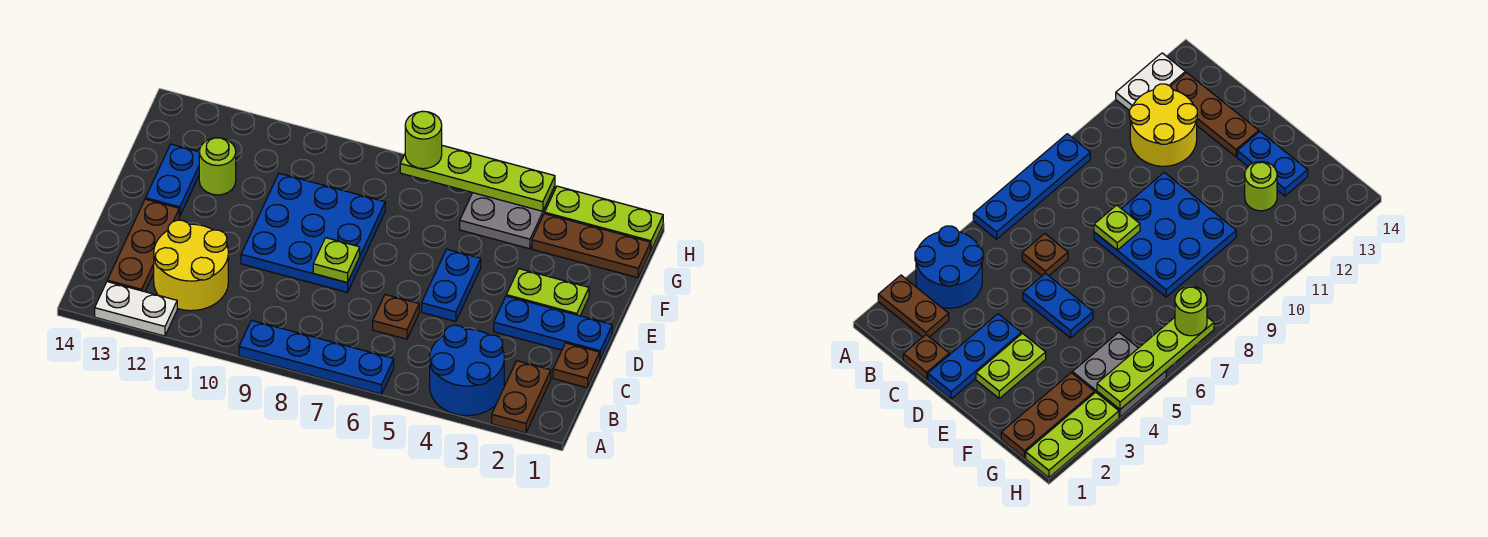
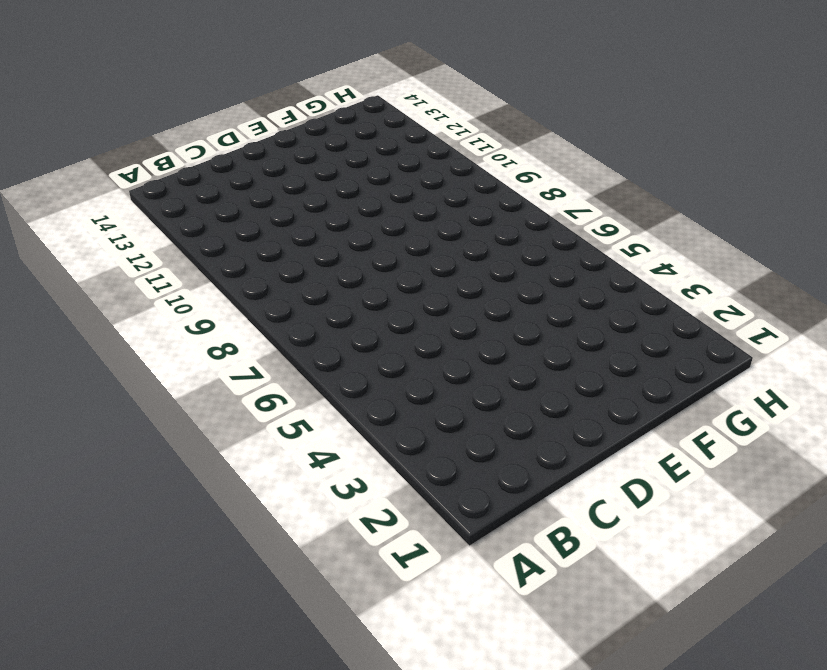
none -> brown plate A2:B2 level 1
none -> blue round brick A3:B4 level 1
none -> blue plate A6:A9 level 1

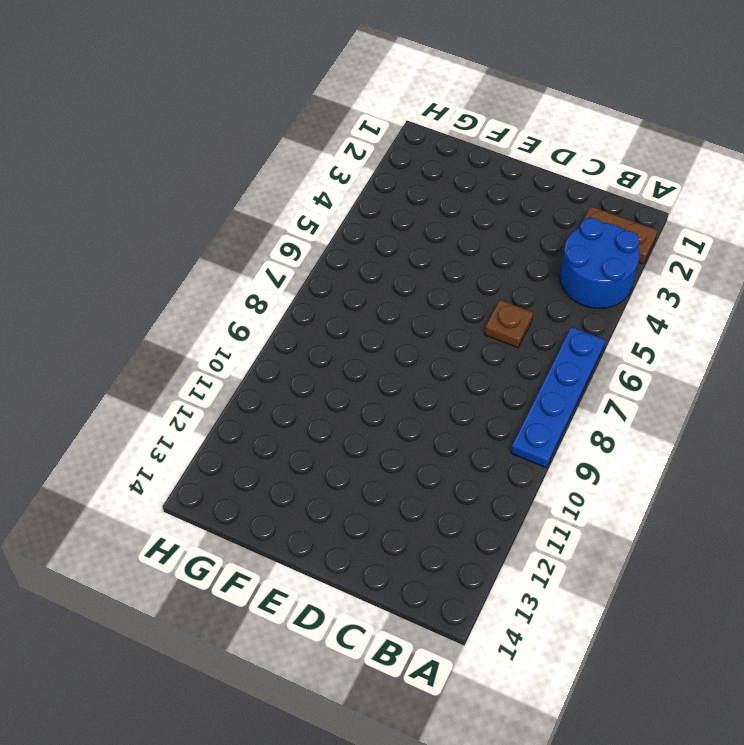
none -> white plate A12:A13 level 1
none -> yellow round brick B11:C12 level 1
none -> brown plate B13:D13 level 1

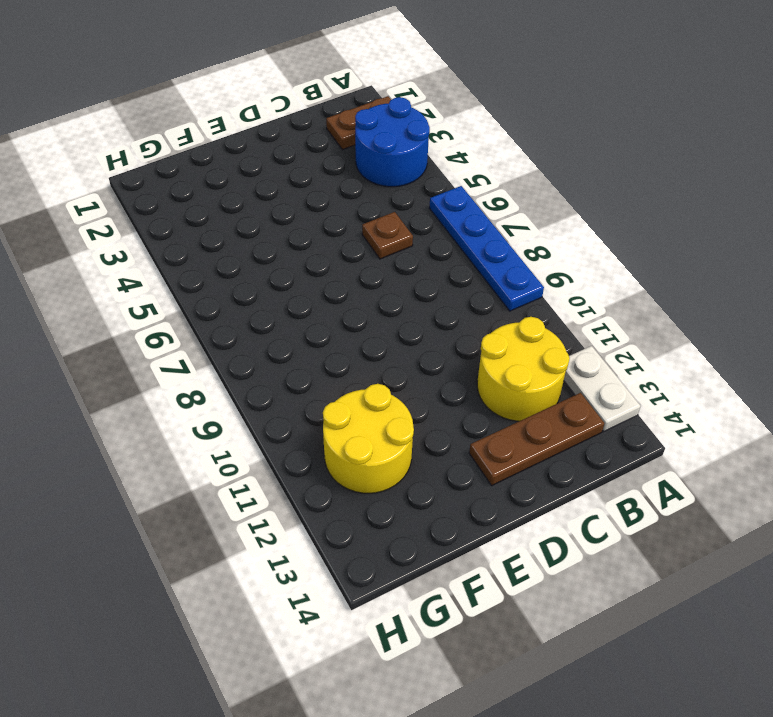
yellow round brick F11:G12 level 1 -> lime round brick F12 level 1
none -> brown plate C1 level 1
none -> blue plate D1:D3 level 1
none -> blue plate D5:E5 level 1

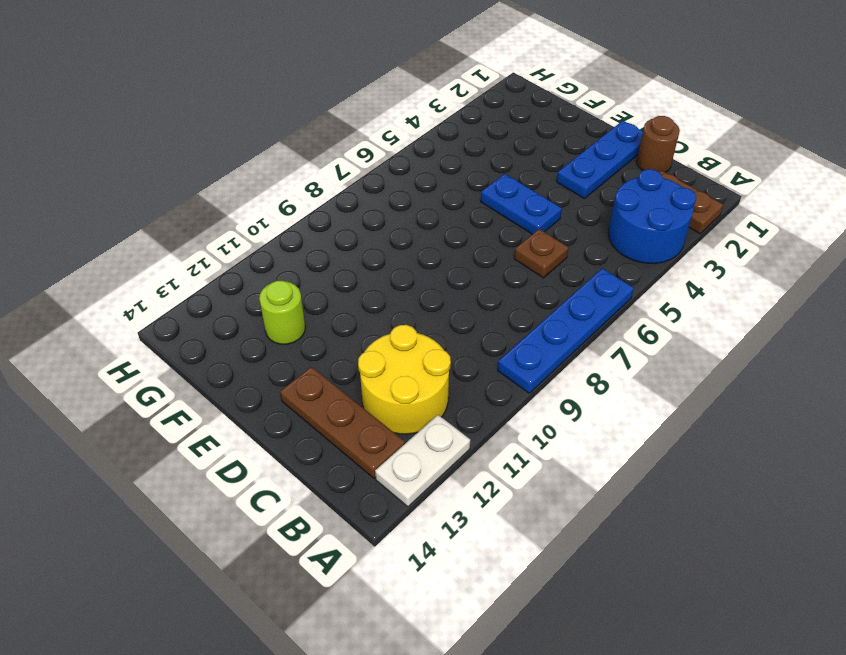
brown round brick C1 level 1 -> brown plate C1 level 1
none -> blue plate D8:F10 level 1
none -> lime plate E2:E3 level 1
none -> blue plate E13:F13 level 1

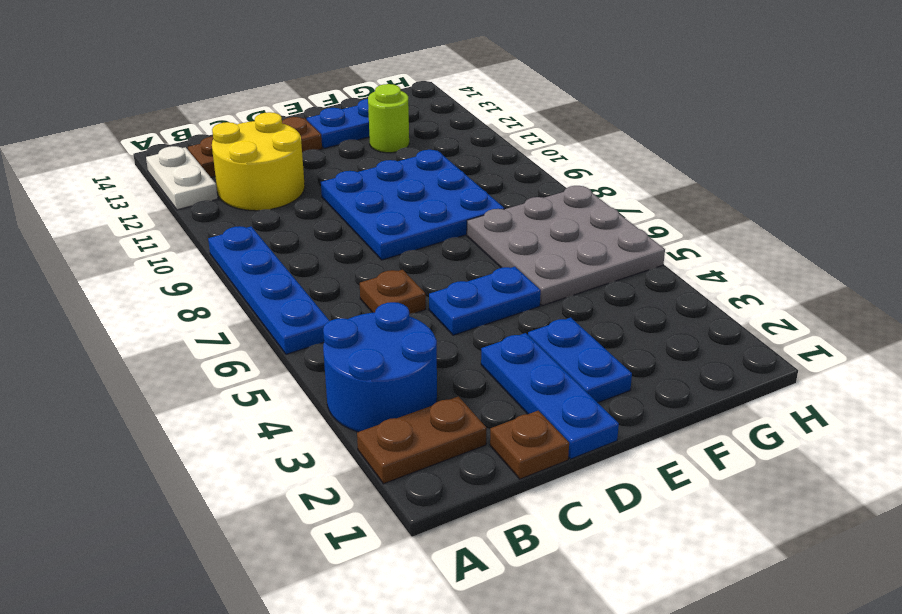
blue plate E2:E3 level 1 -> lime plate E2:E3 level 1
grey plate F5:H7 level 1 -> grey plate G4:H5 level 1
none -> brown plate G1:G3 level 1
none -> lime plate H1:H3 level 1
none -> lime plate D8 level 2

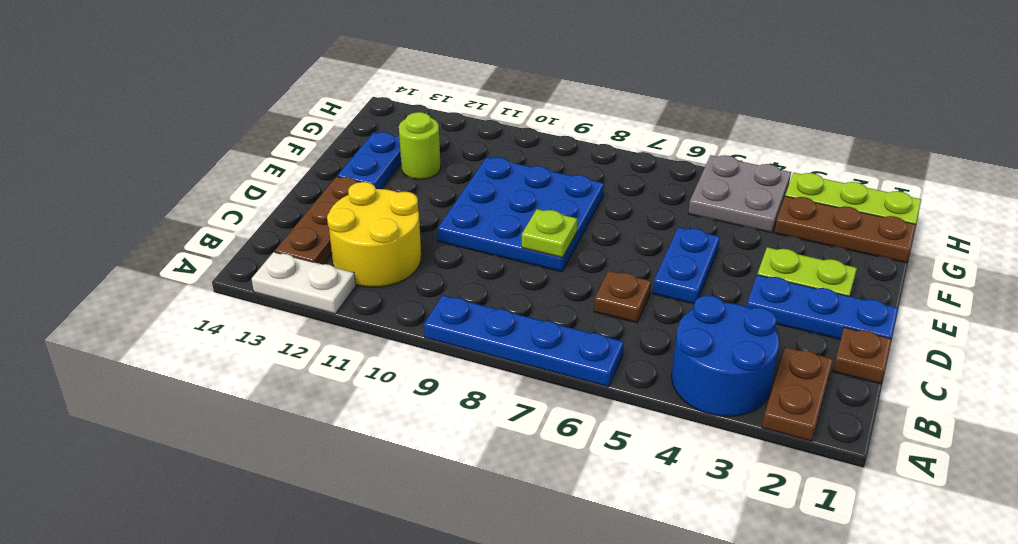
none -> lime plate H4:H7 level 2
none -> lime round brick H7 level 3

